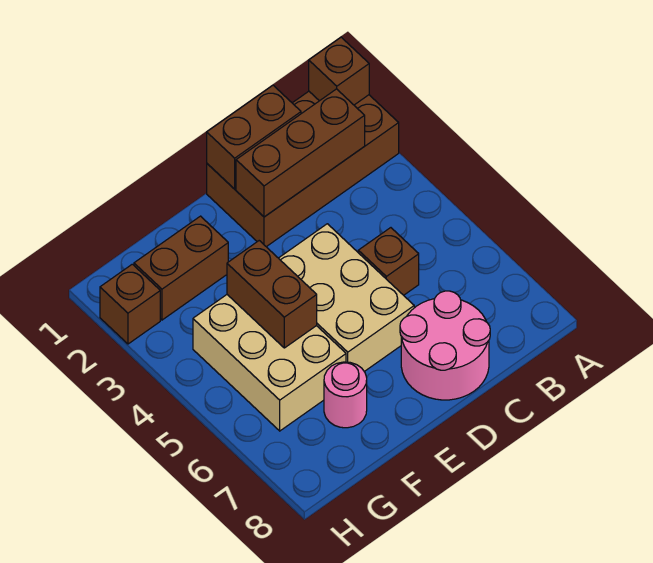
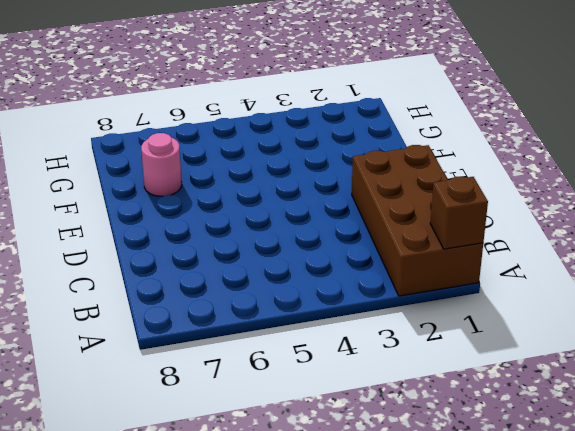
none -> brown brick C5 level 1
none -> pink round brick C7:D8 level 1
none -> tan brick D4:E6 level 1

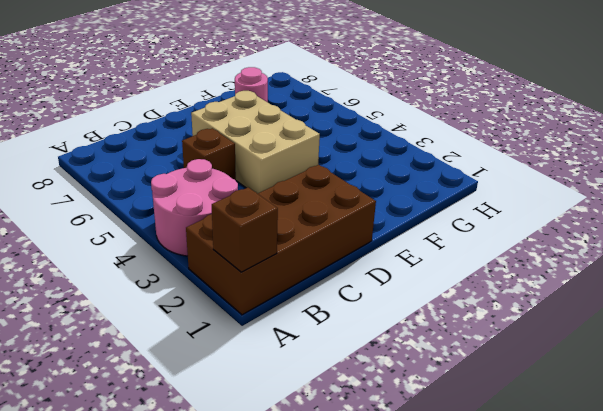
pink round brick A3:B4 level 1 -> pink round brick C7:D8 level 1
none -> brown brick F2:G2 level 1
none -> tan brick F4:G6 level 1
none -> brown brick H2 level 1

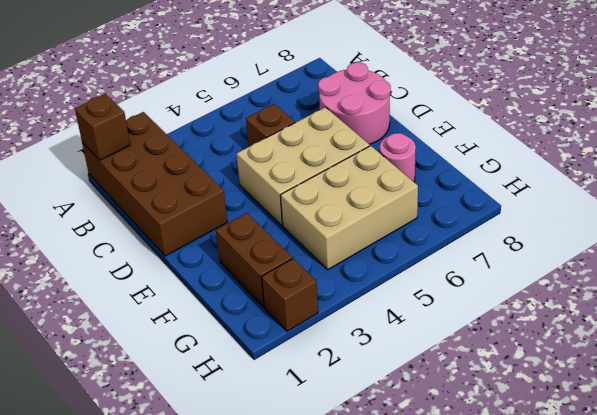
none -> brown brick B2:D2 level 2
none -> brown brick C1:D1 level 2
none -> brown brick F4:F5 level 2

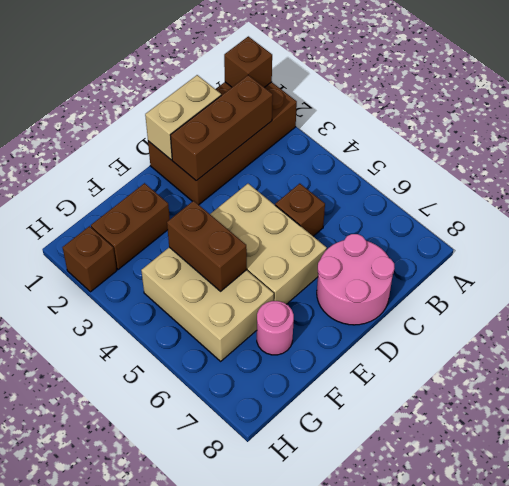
tan brick C1:D1 level 2 -> brown brick C1:D1 level 2

